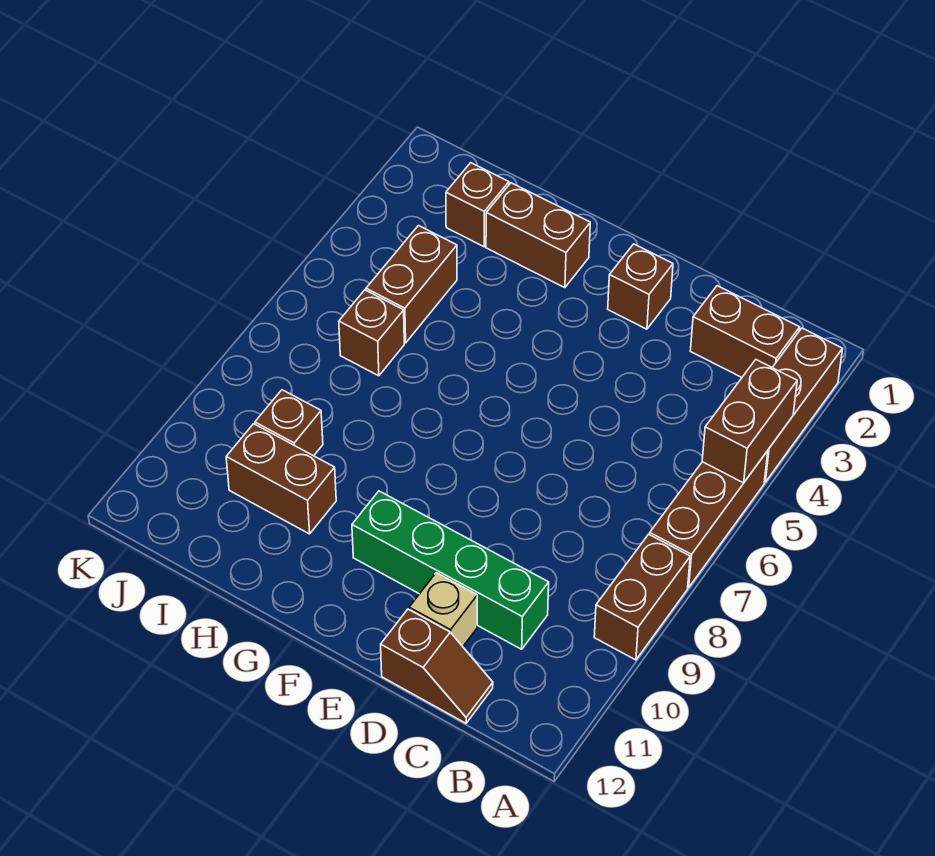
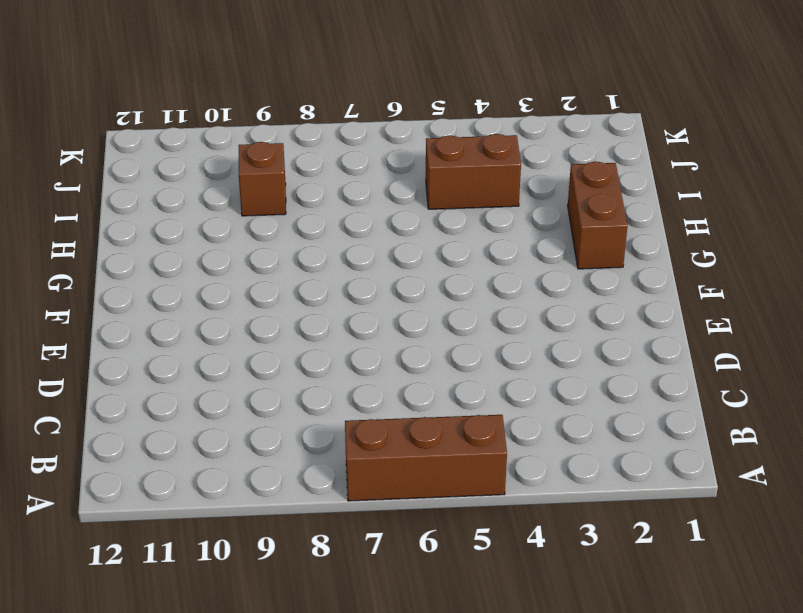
none -> brown brick A2:A4 level 1
none -> brown brick A8:A9 level 1
none -> brown brick B2:C2 level 1

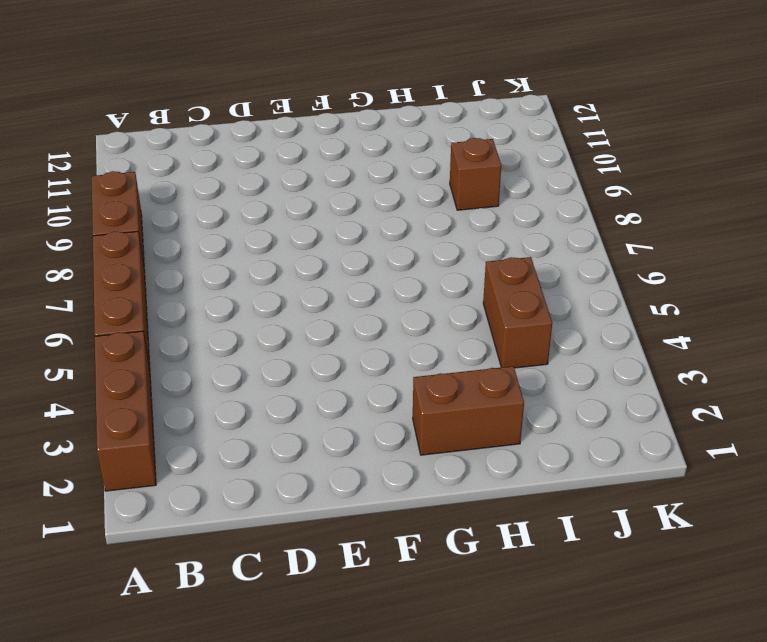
none -> brown brick B2:C2 level 1
none -> green brick C10:F10 level 1
none -> brown slope C12:D12 level 1 top D

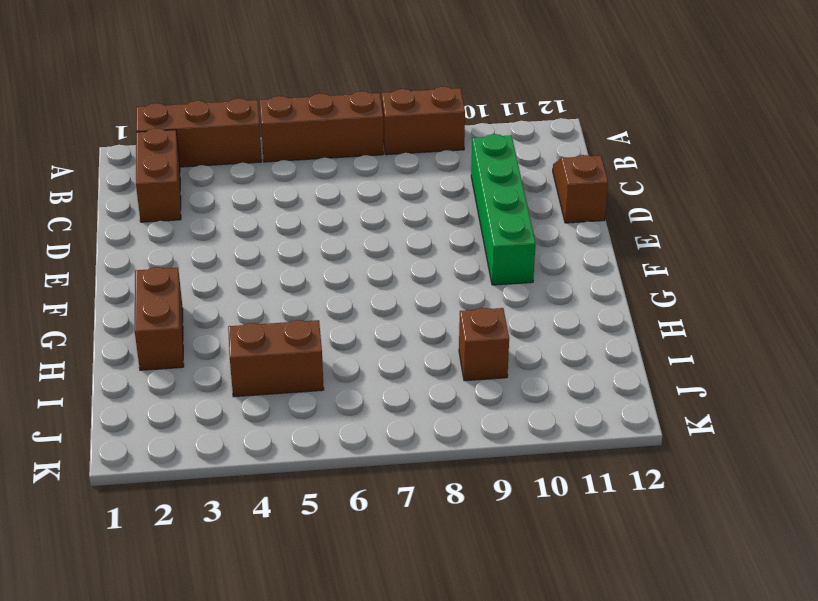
none -> tan brick D11 level 1
none -> brown brick E2 level 1
none -> brown brick H10:I10 level 1

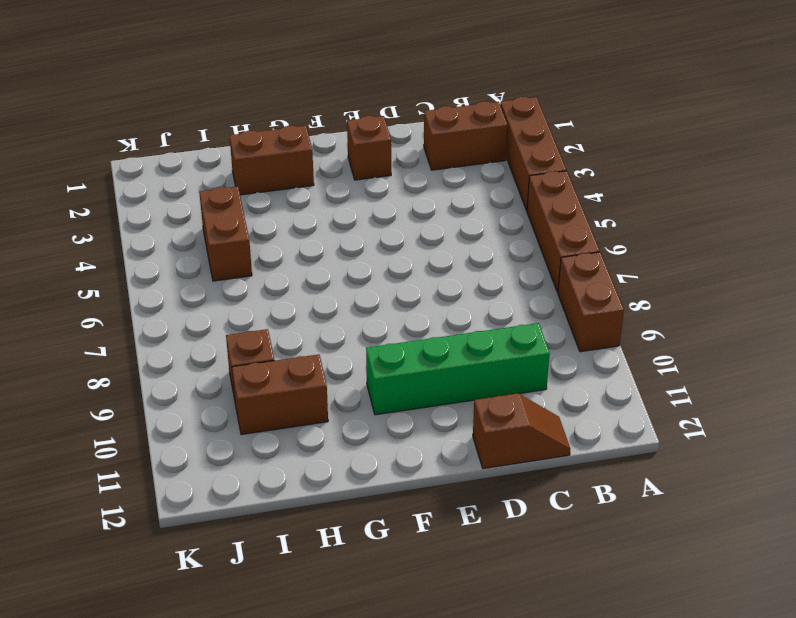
none -> tan brick D11 level 1
none -> brown brick I2 level 1
none -> brown brick I6 level 1

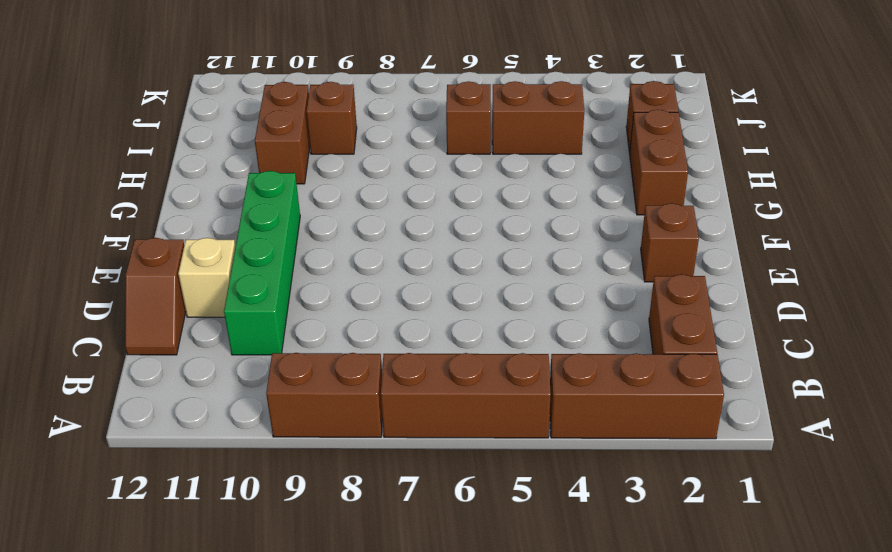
none -> brown brick A4:A5 level 2

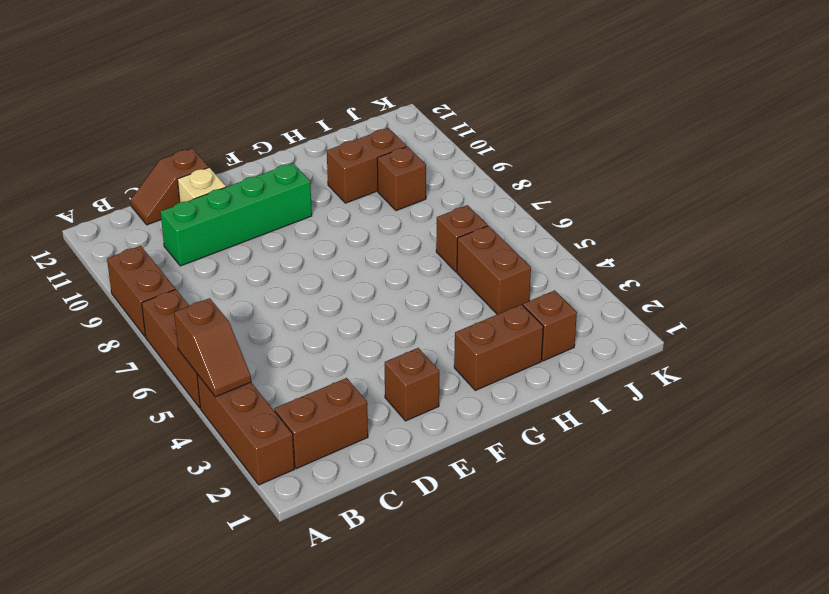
brown slope A4:A5 level 2 top 5 -> brown brick A4:A5 level 2

